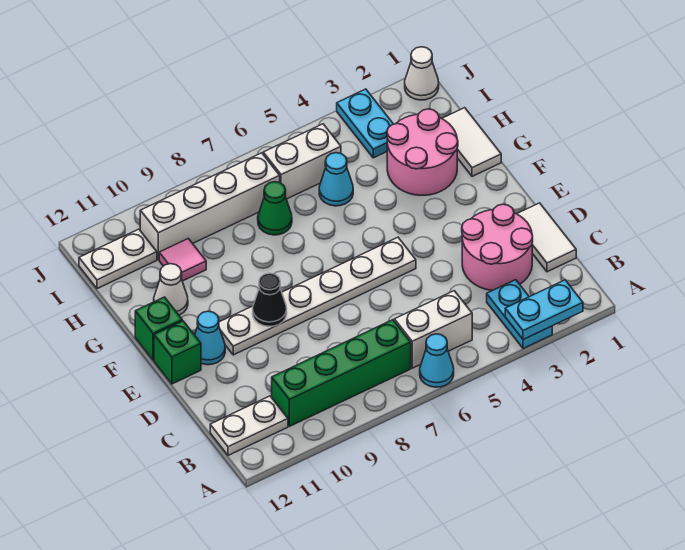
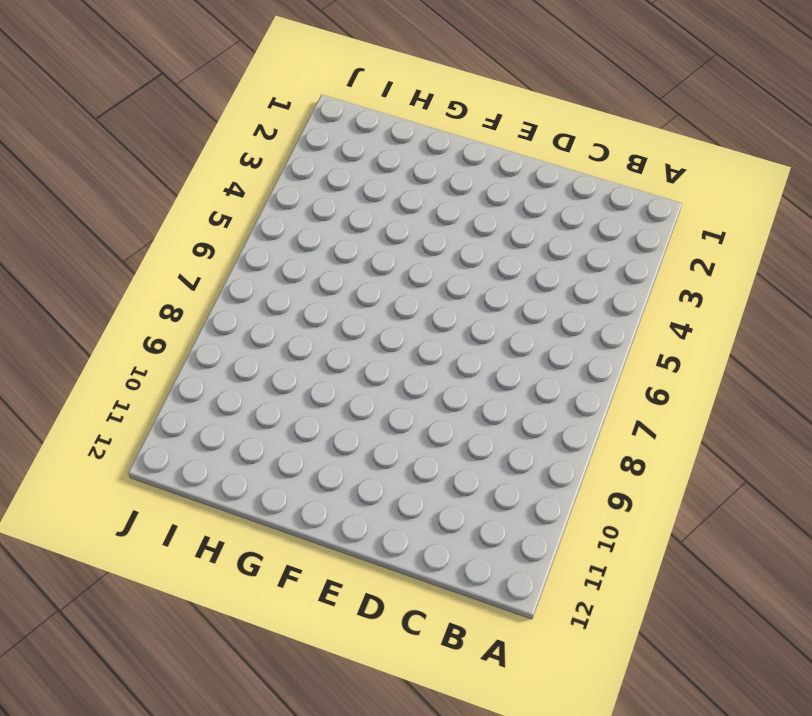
none -> cyan plate A3:B3 level 1
none -> cyan cone A6 level 1
none -> white brick B5:B6 level 1

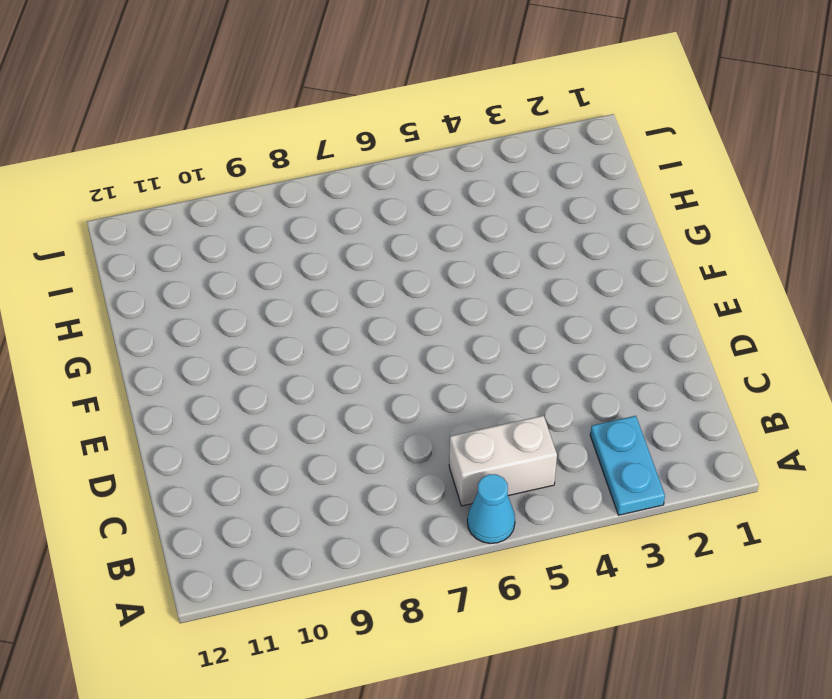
none -> green brick B7:B10 level 1
none -> white plate B11:B12 level 1
none -> white tile C1:D1 level 1

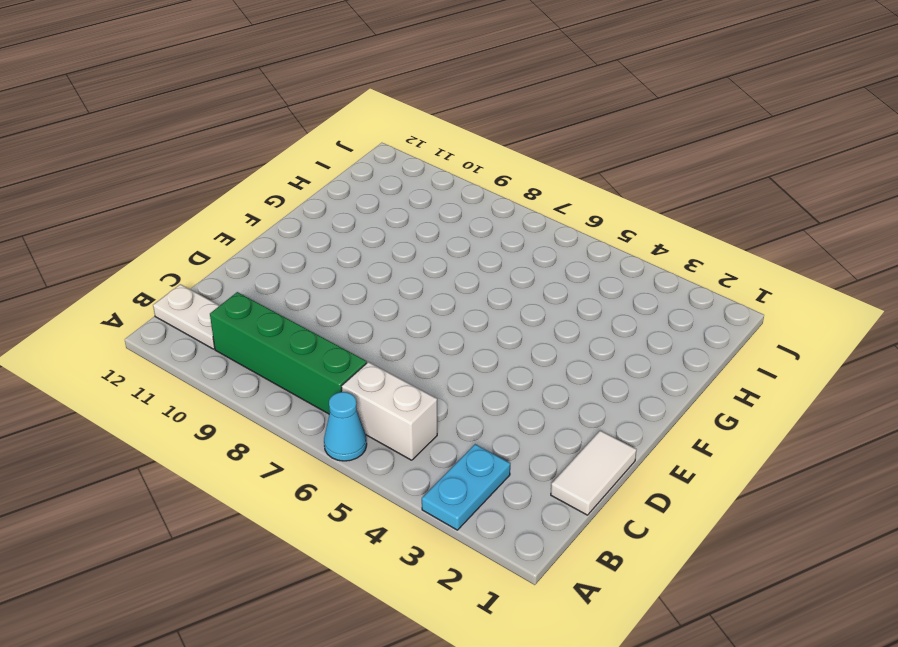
none -> pink round brick C2:D3 level 1
none -> white plate E5:E10 level 1
none -> cyan cone E11 level 1

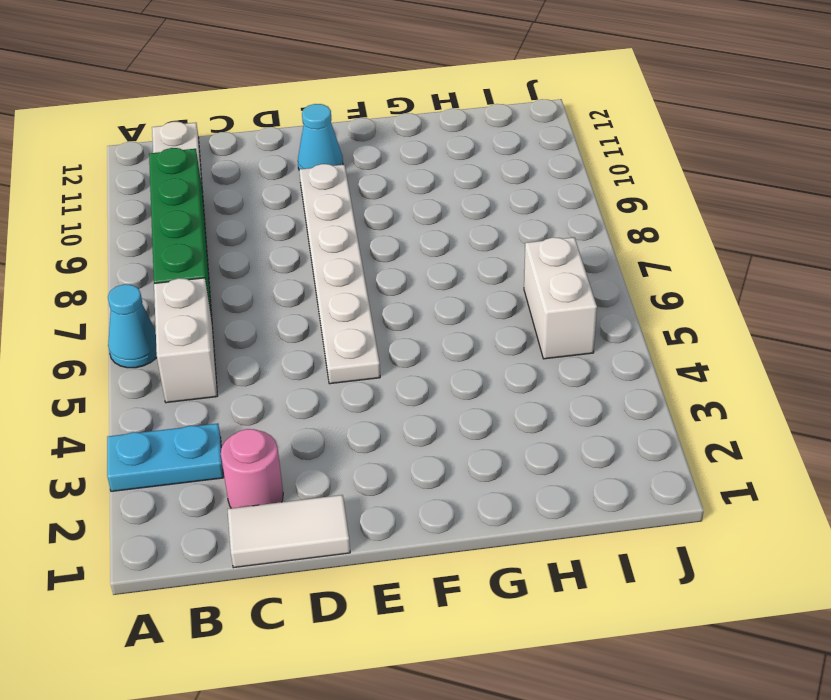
pink round brick C2 level 1 -> pink round brick C2:D3 level 1
none -> green brick E12 level 1
none -> green brick F12 level 1
none -> white tile G1:H1 level 1

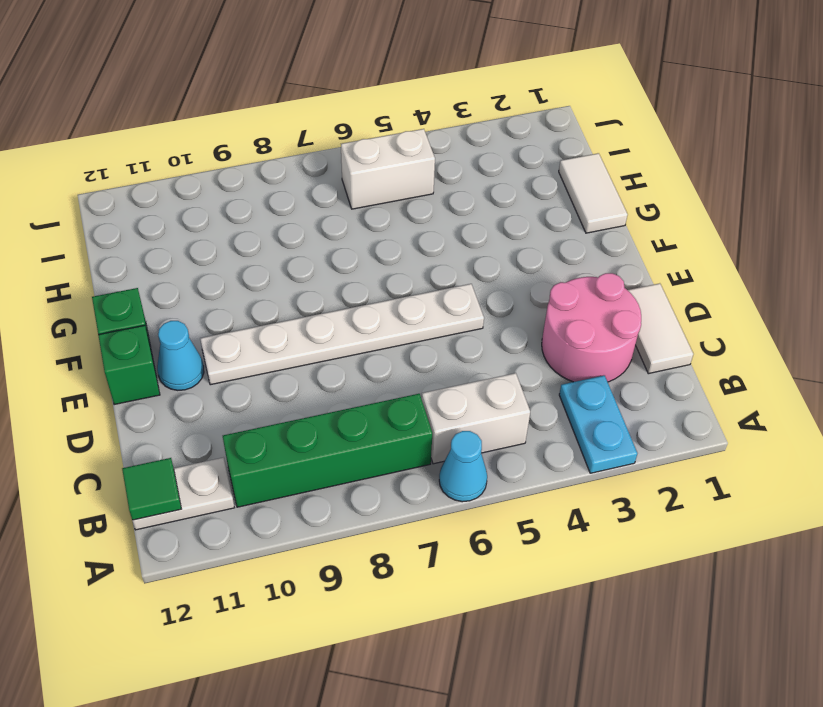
green tile B12 level 2 -> none
none -> pink round brick G2:H3 level 1
none -> white cone G11 level 1
none -> cyan cone H5 level 1

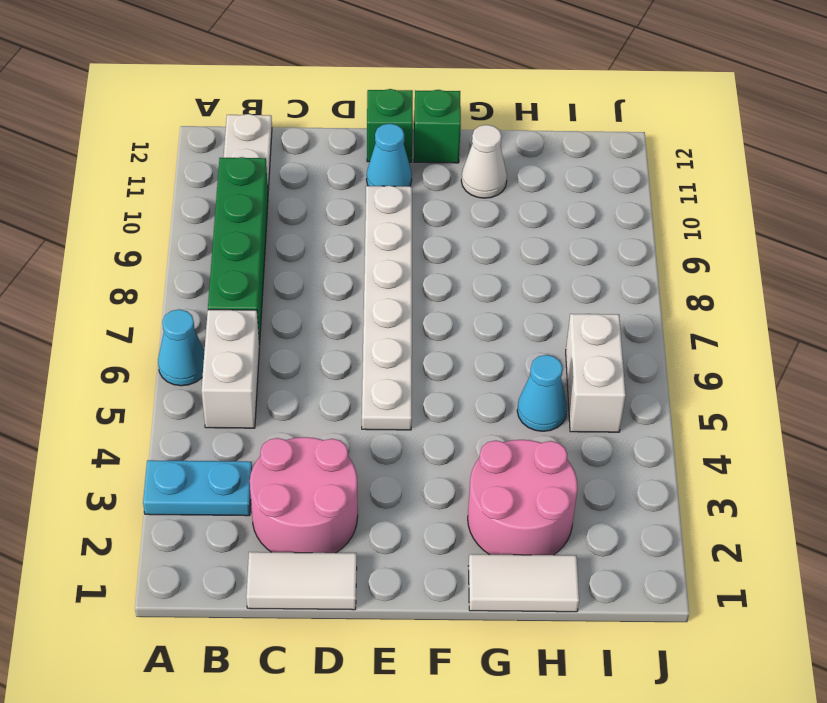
none -> green cone H7 level 1
none -> pink tile H10 level 1
none -> cyan plate I3:J3 level 1

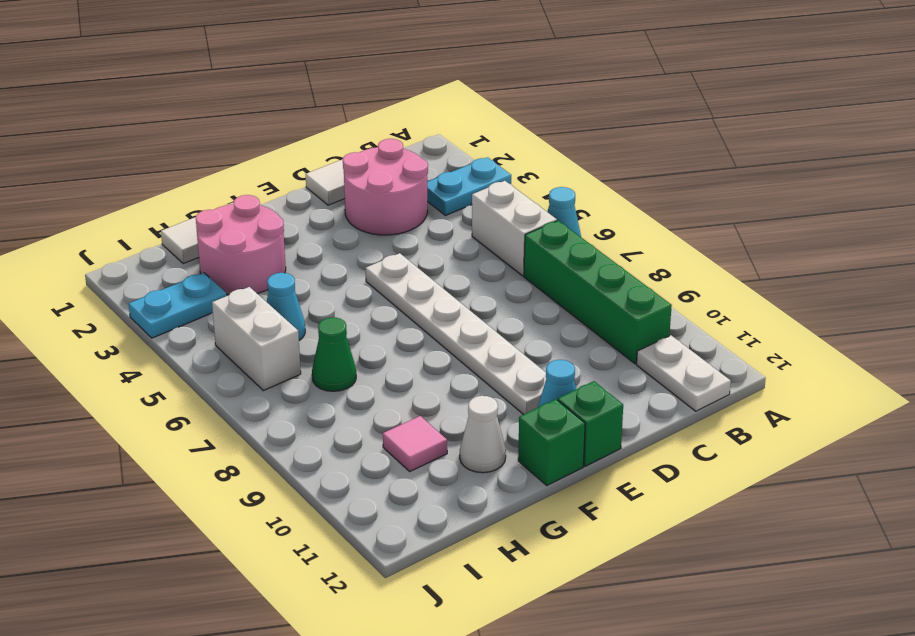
none -> white brick I7:I10 level 1
none -> white plate I11:I12 level 1
none -> white cone J1 level 1

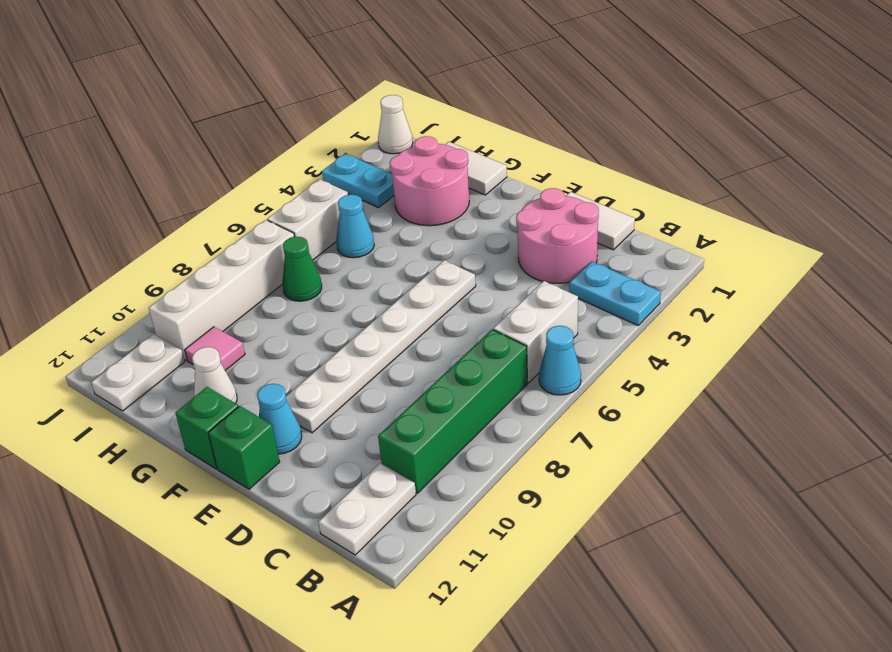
none -> cyan plate A2:A3 level 2
none -> black cone E9 level 2

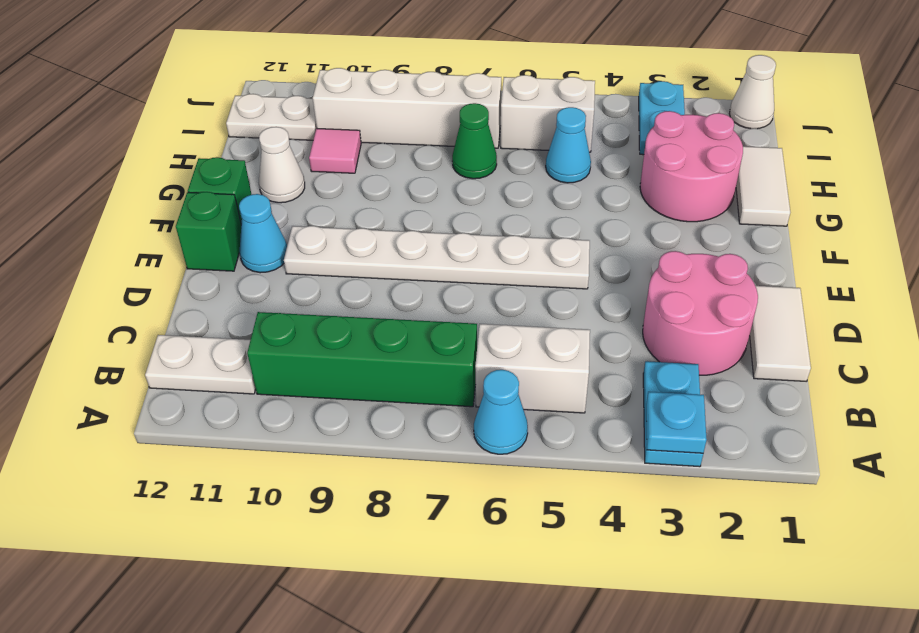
cyan plate A3 level 2 -> cyan plate A2:A3 level 2
none -> black cone E9 level 2

